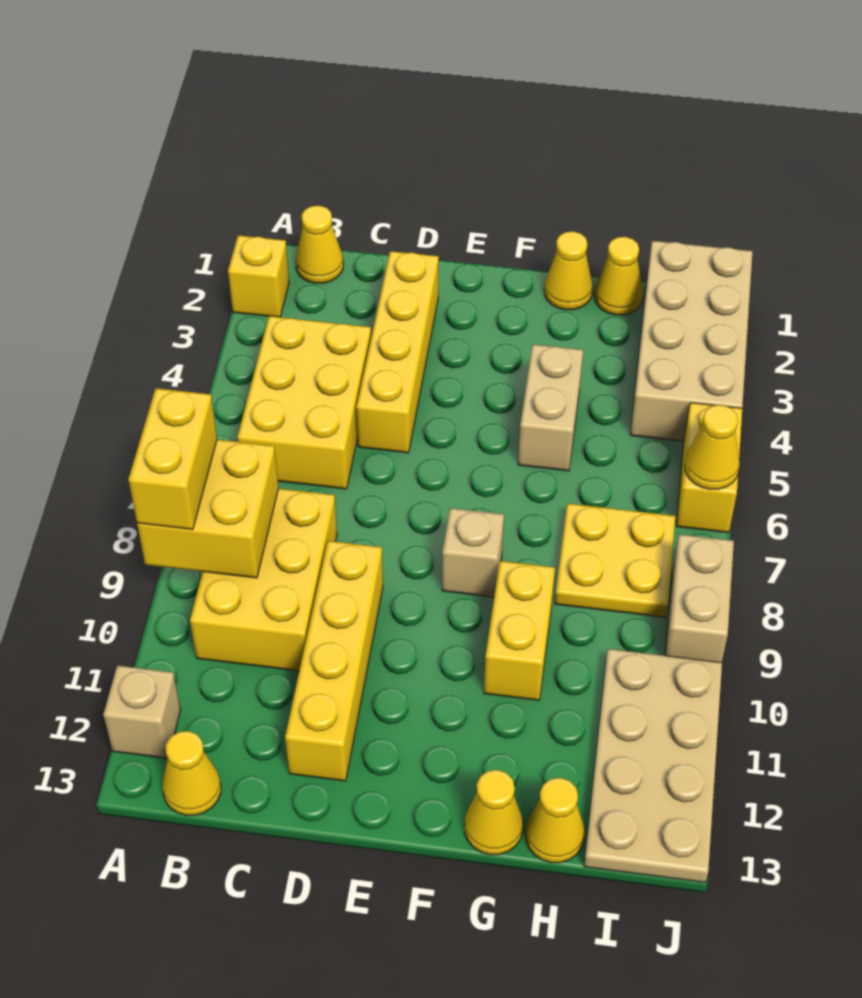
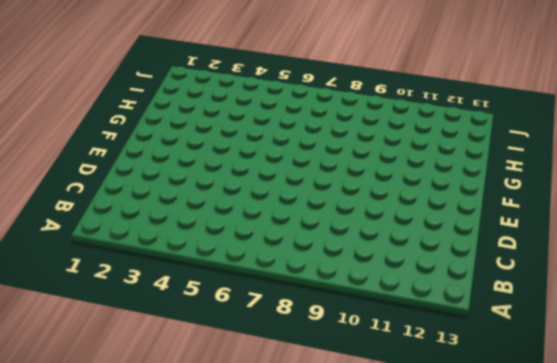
none -> yellow brick A2 level 1
none -> tan brick A12 level 1
none -> yellow cone B1 level 1

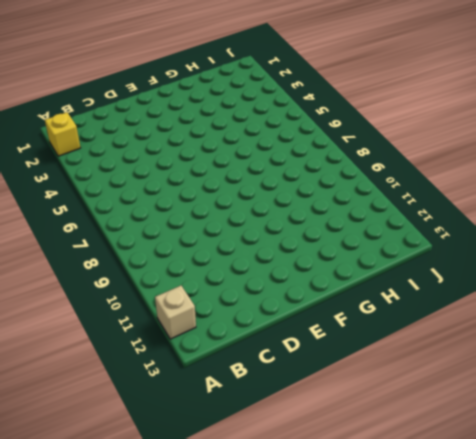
none -> yellow cone B1 level 1
none -> yellow brick B4:C6 level 1
none -> yellow brick B8:C10 level 1

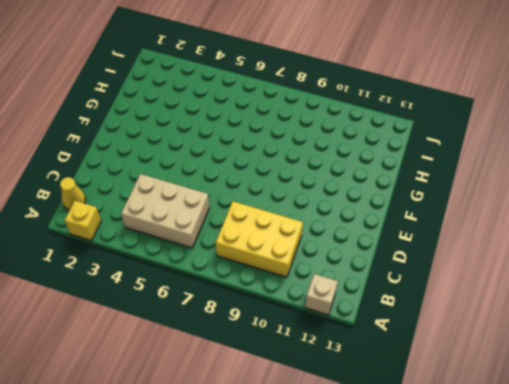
tan brick B4:C6 level 1 -> yellow brick B4:C6 level 1
none -> yellow cone B13 level 1
none -> yellow brick D2:D5 level 1
none -> yellow brick D9:D12 level 1

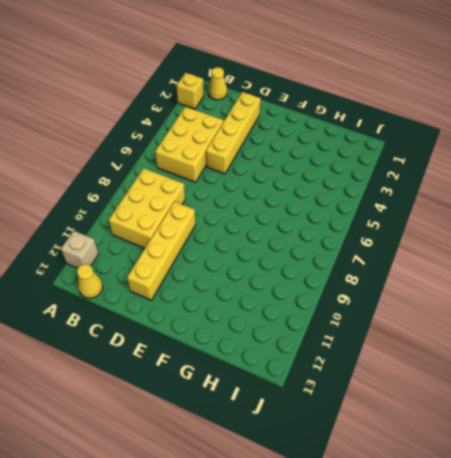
none -> tan brick F8 level 1
none -> yellow cone G1 level 1
none -> tan brick G4:G5 level 1

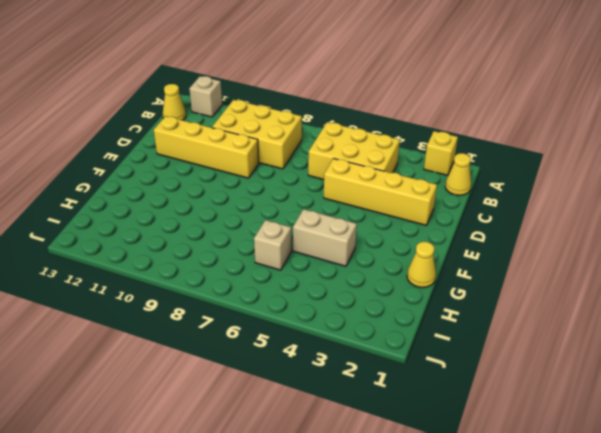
tan brick H6 level 1 -> tan brick F8 level 1
none -> yellow brick G9:G10 level 1
none -> yellow cone G13 level 1
none -> yellow cone H1 level 1

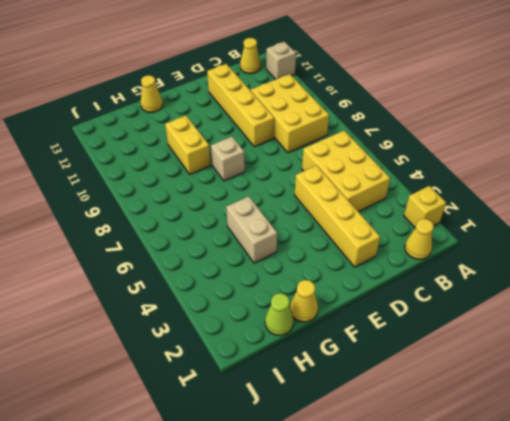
lime cone H1 level 1 -> yellow cone H1 level 1
none -> yellow plate H7:I8 level 1
none -> yellow cone H13 level 1
none -> tan brick I1:J4 level 1

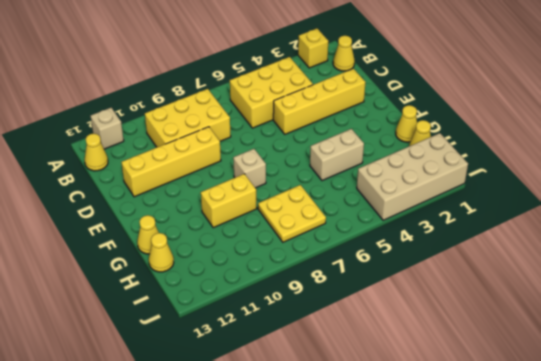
none -> tan plate I10:J13 level 1
none -> yellow brick J5:J6 level 1
none -> tan brick J8:J9 level 1

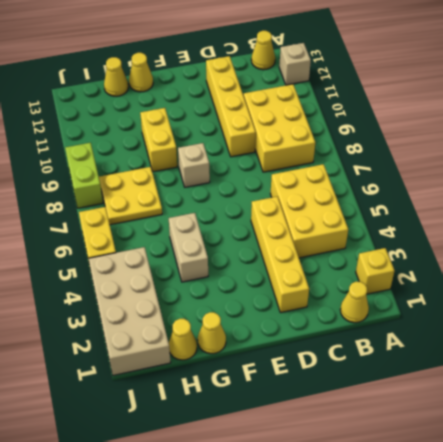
lime brick J8:J9 level 1 -> tan brick J8:J9 level 1
none -> tan plate I10:J13 level 1
none -> yellow brick A8:B9 level 2
none -> yellow cone J6 level 2

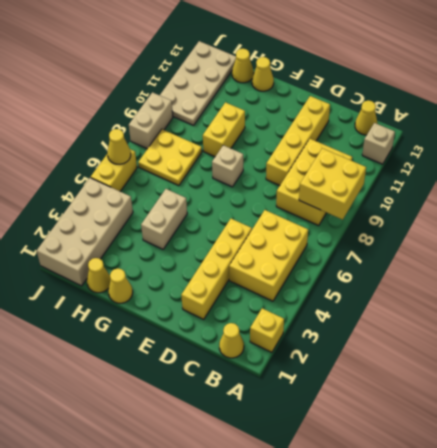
none -> yellow brick A8:A9 level 3

